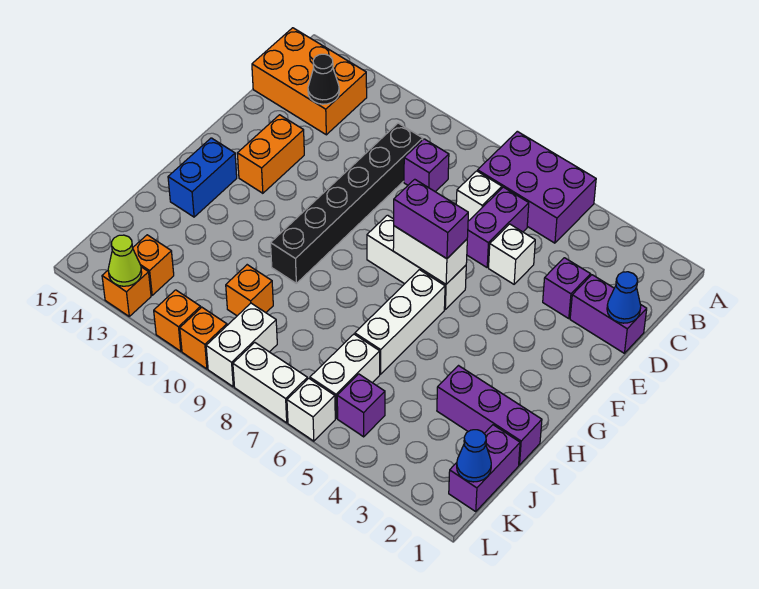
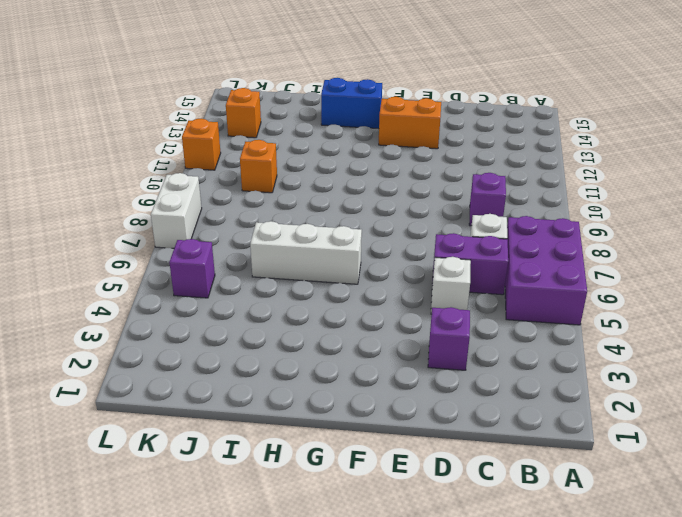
none -> orange brick B13:C15 level 1
none -> black brick C10:H10 level 1
none -> purple brick D1:D2 level 1
none -> white brick F6:F8 level 1

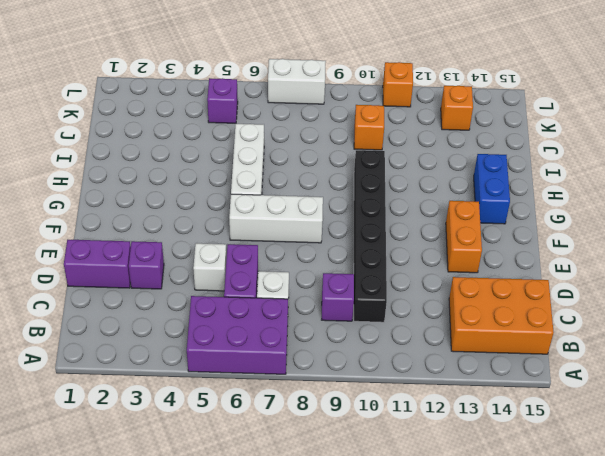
none -> purple brick I1:I3 level 1
none -> purple brick J1:K1 level 1
none -> white brick J6:K6 level 1
none -> white brick K9:L9 level 1

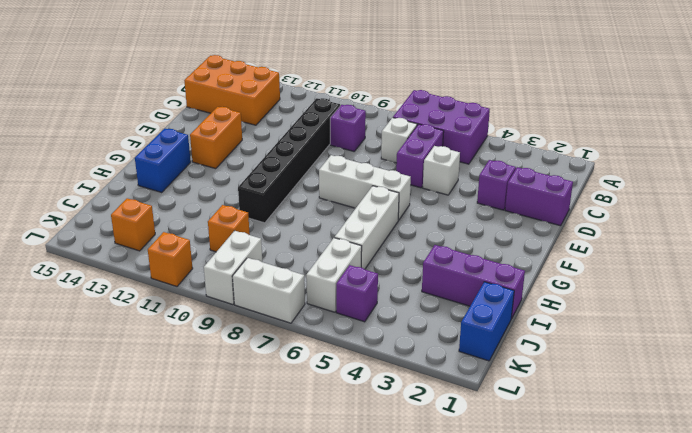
blue brick J1:K1 level 1 -> purple brick J1:K1 level 1
none -> white brick L6 level 1
none -> orange brick L10 level 1
none -> orange brick L13 level 1
none -> black cone C13 level 2

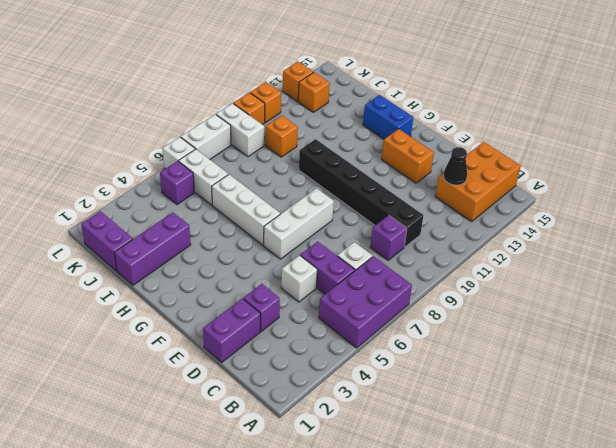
none -> blue cone D1 level 2
none -> white brick F6:F7 level 2
none -> blue cone K1 level 2
none -> lime cone L13 level 2

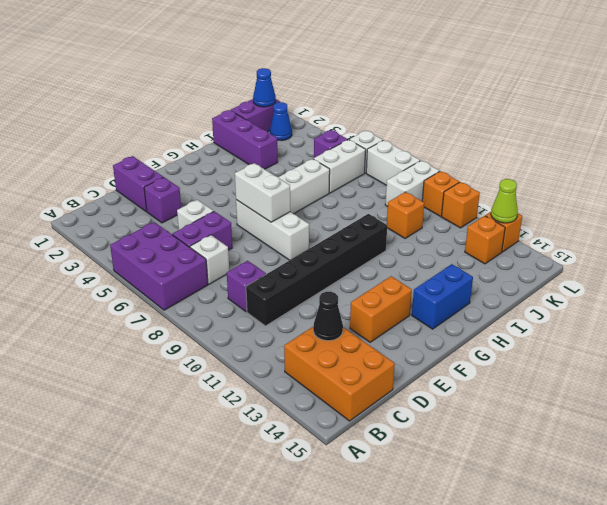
blue cone K2 level 1 -> blue cone D1 level 2
none -> purple brick F6:F7 level 3

